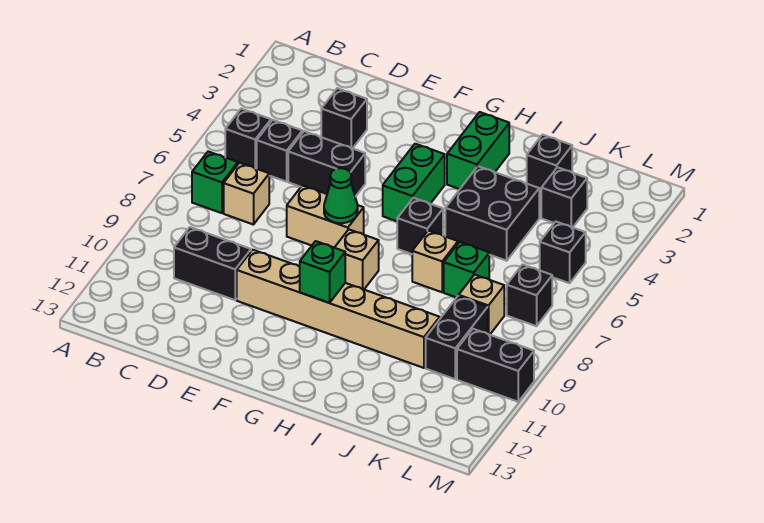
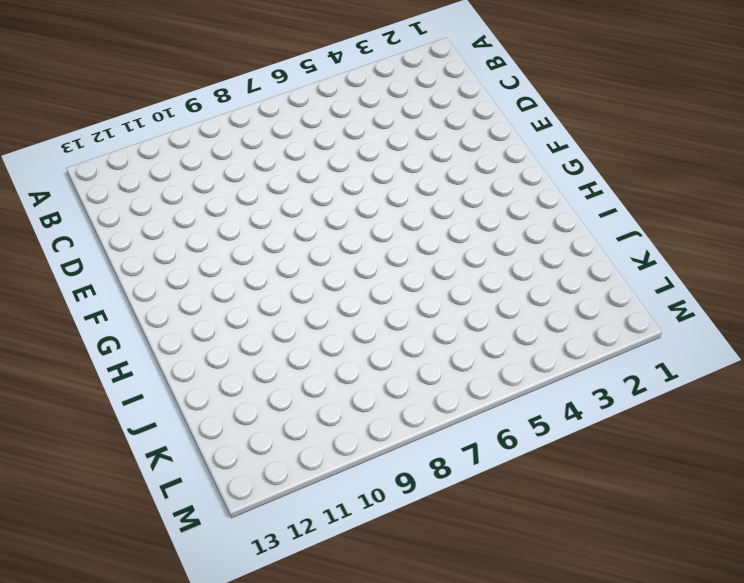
none -> black brick B5 level 1
none -> green brick B7 level 1
none -> black brick C5 level 1

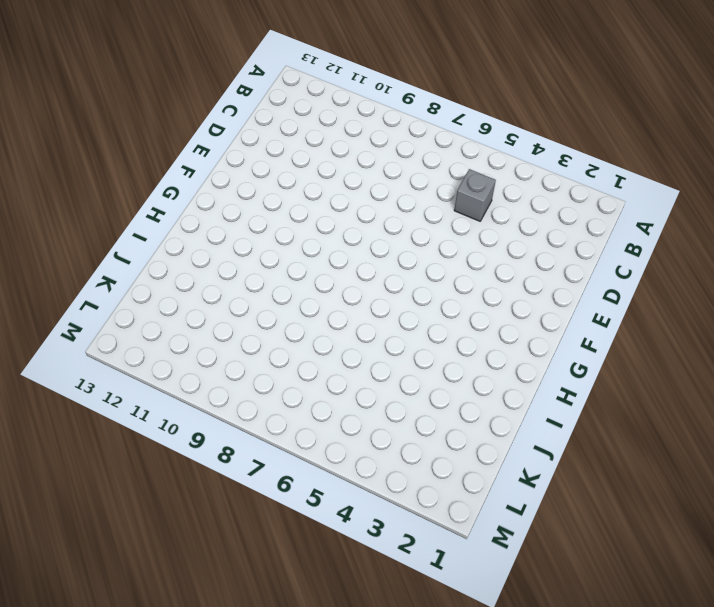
grey brick C5 level 1 -> black brick C5 level 1
none -> black brick B5 level 1
none -> green brick B7 level 1
none -> tan brick C7 level 1

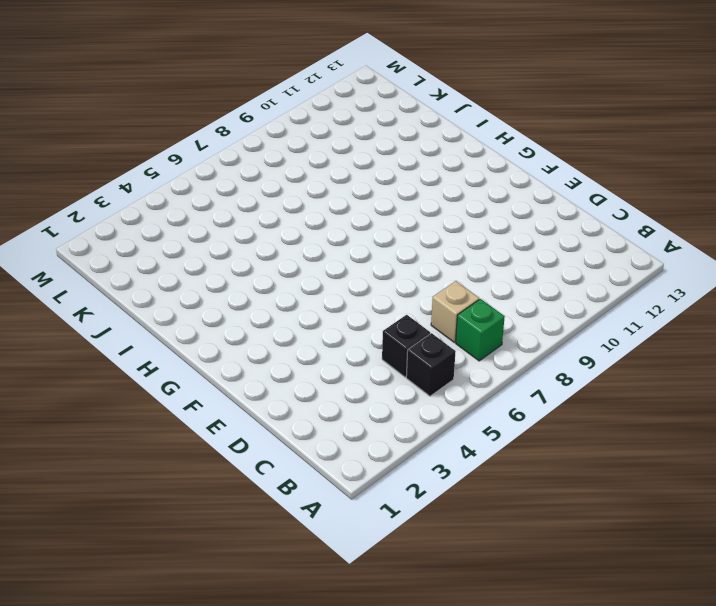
none -> black brick C10:D10 level 1
none -> black brick D3 level 1
none -> black brick D5:E5 level 1

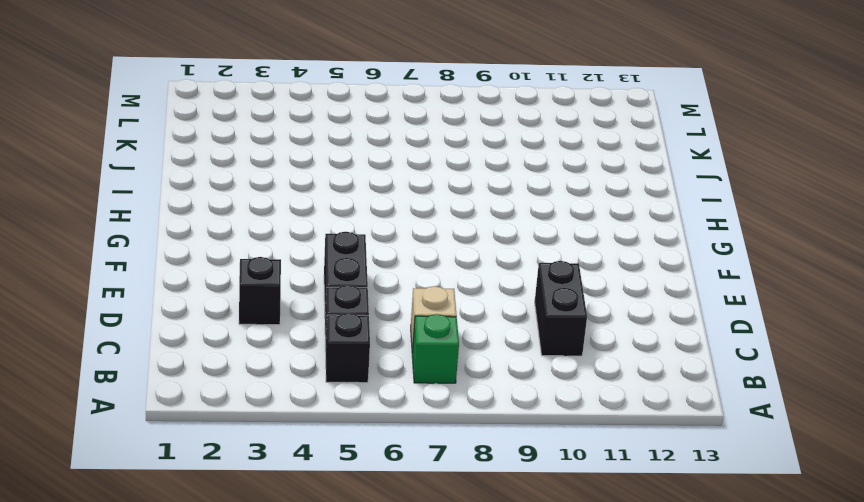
none -> tan brick E7:F7 level 1
none -> tan brick E10:J10 level 1
none -> green brick G4:G5 level 1

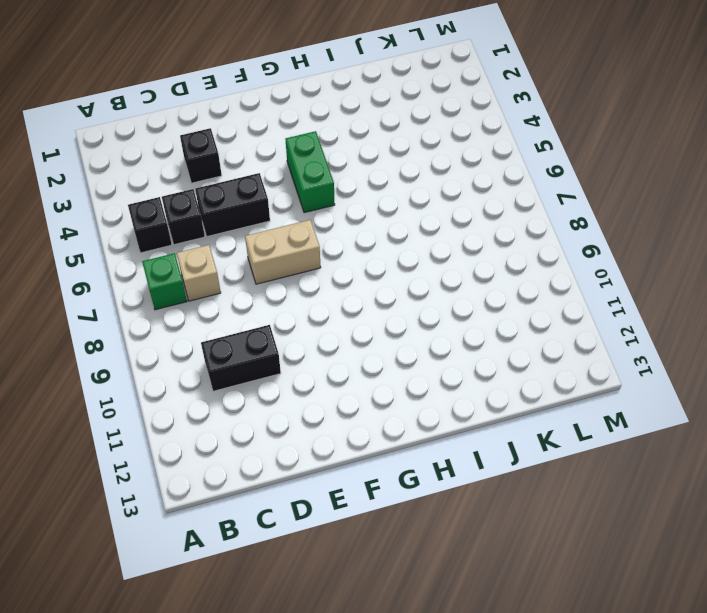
none -> tan brick E10:J10 level 1
none -> tan brick G8 level 1
none -> green brick H2:H3 level 1

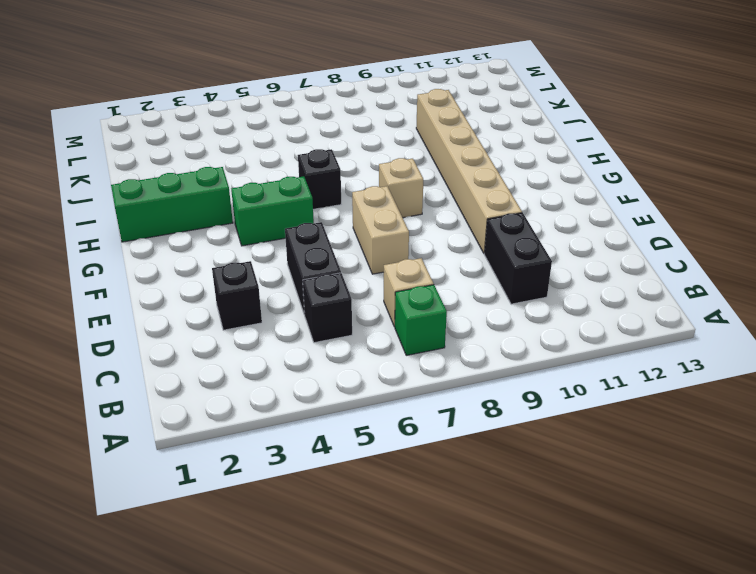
green brick H1:H3 level 1 -> green brick H2:H3 level 1
none -> black brick B5 level 1
none -> black brick I4:J5 level 1
none -> tan brick I7 level 1

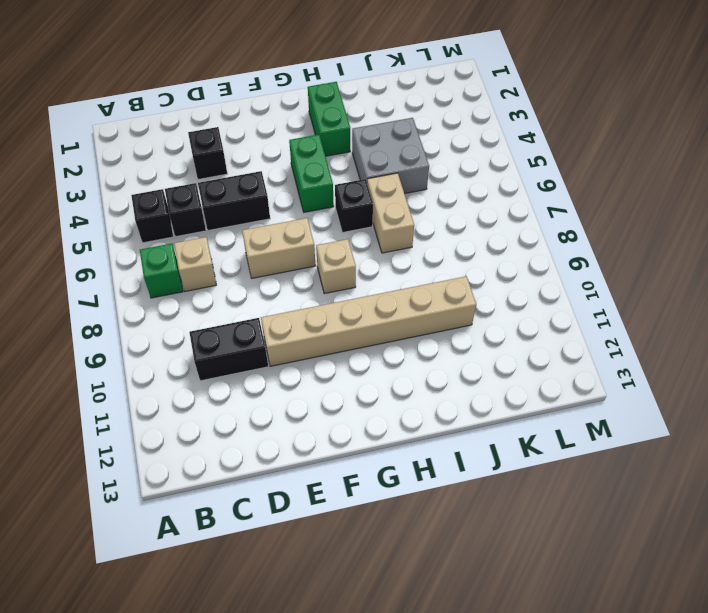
grey brick I4:J5 level 1 -> black brick I4:J5 level 1
tan brick I6:I7 level 1 -> tan brick I7 level 1
none -> black brick J2 level 1
none -> green brick J7 level 1
none -> black brick K3 level 1

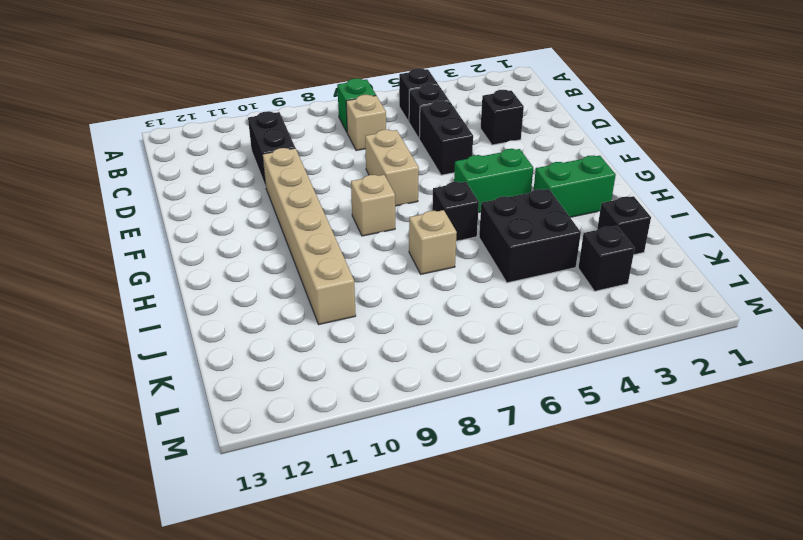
none -> green brick J7 level 1
none -> tan brick K8 level 1
none -> black brick K9:K10 level 1

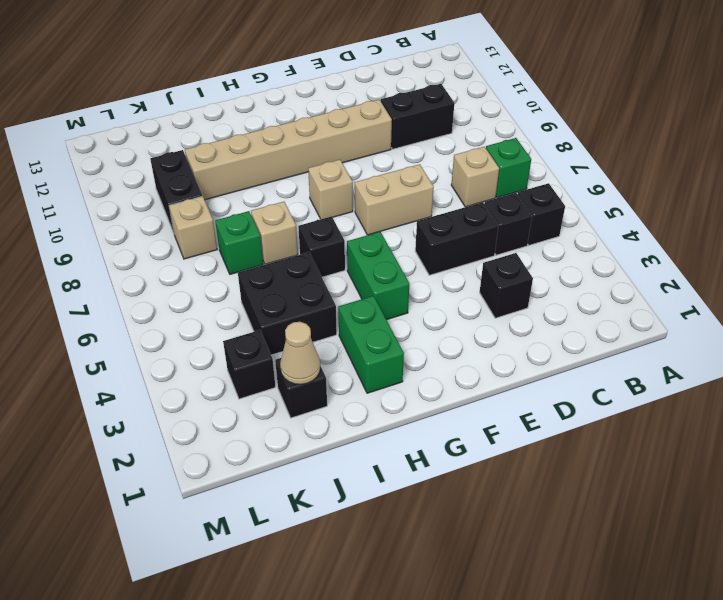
tan cone J2 level 2 -> none
none -> black brick L5 level 1
none -> black brick L7 level 1
none -> black brick L10:M10 level 1

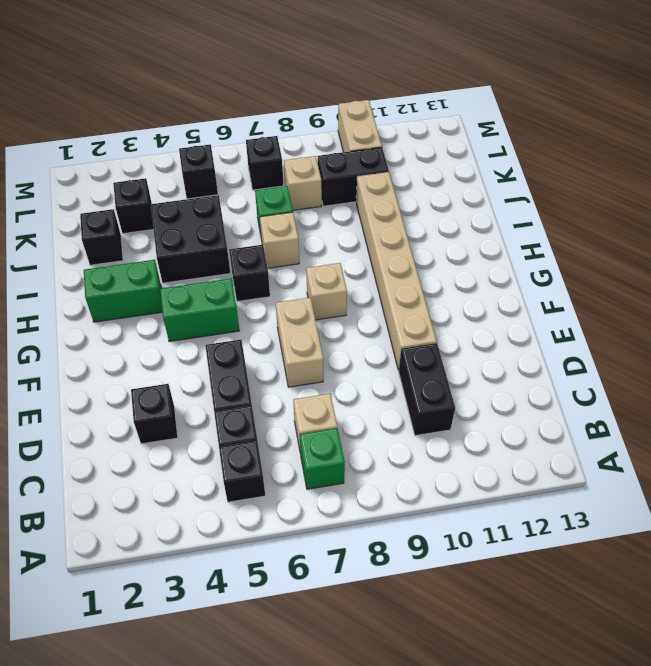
tan brick L10:M10 level 1 -> black brick L10:M10 level 1
none -> green cone F7 level 2
none -> green brick G10 level 2

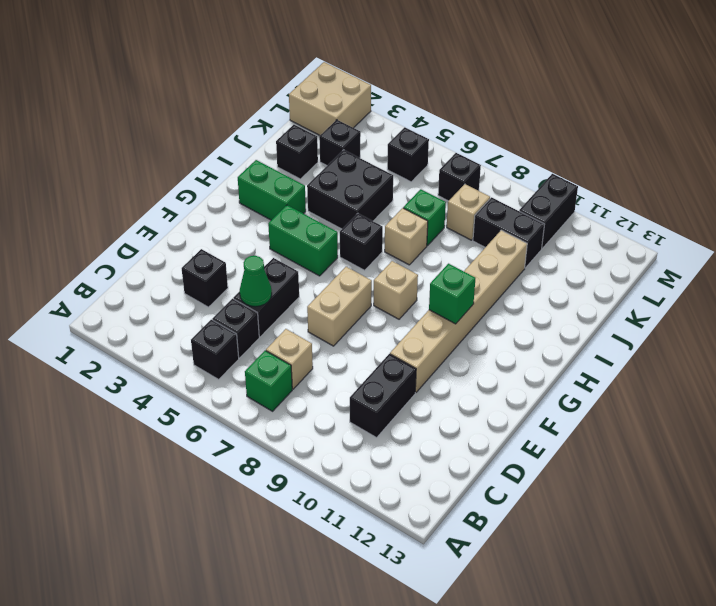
green cone D5 level 2 -> green cone F7 level 2
tan brick L1:M2 level 1 -> none

